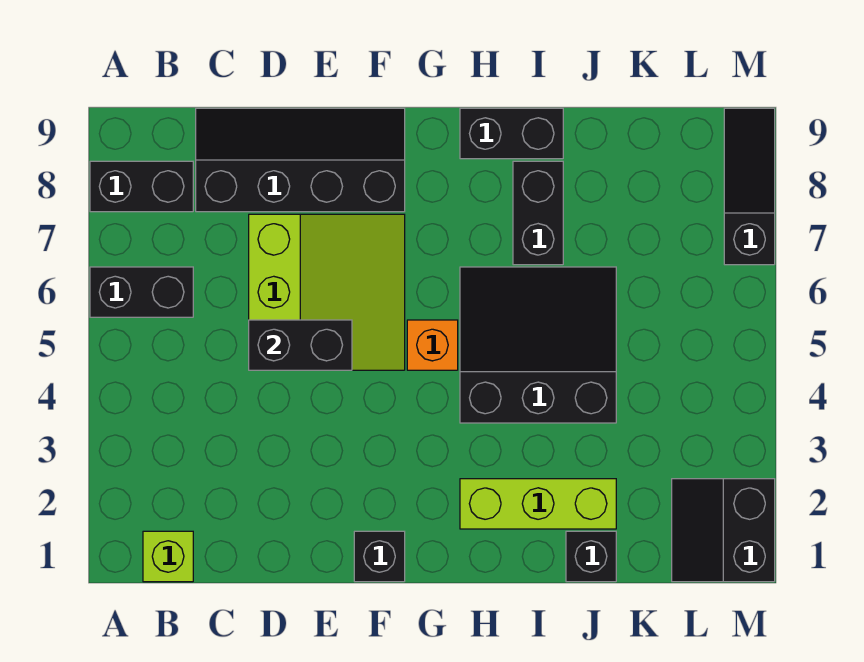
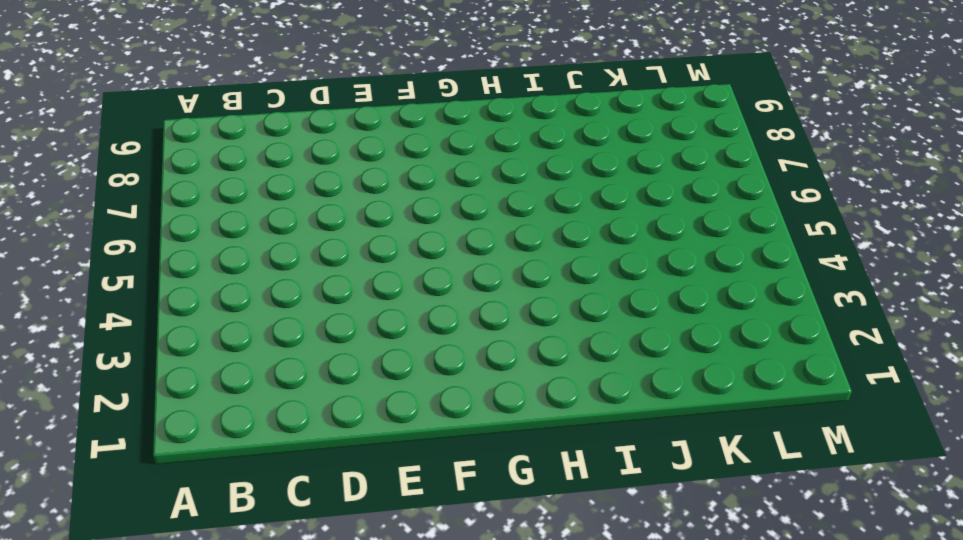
none -> black brick A6:B6 level 1
none -> black brick A8:B8 level 1
none -> lime brick B1 level 1

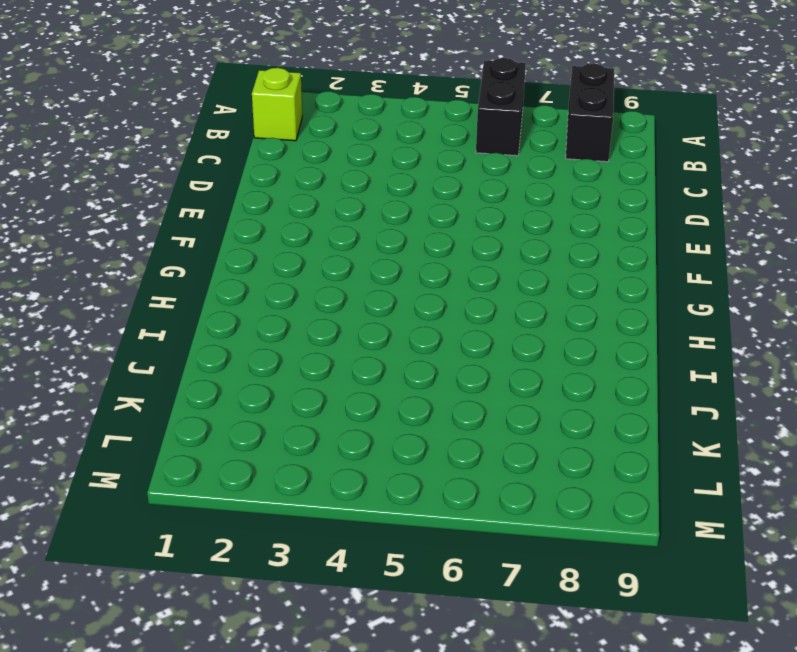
none -> black slope C8:F9 level 1 top 8
none -> lime slope D5:F7 level 1 top D
none -> black brick F1 level 1

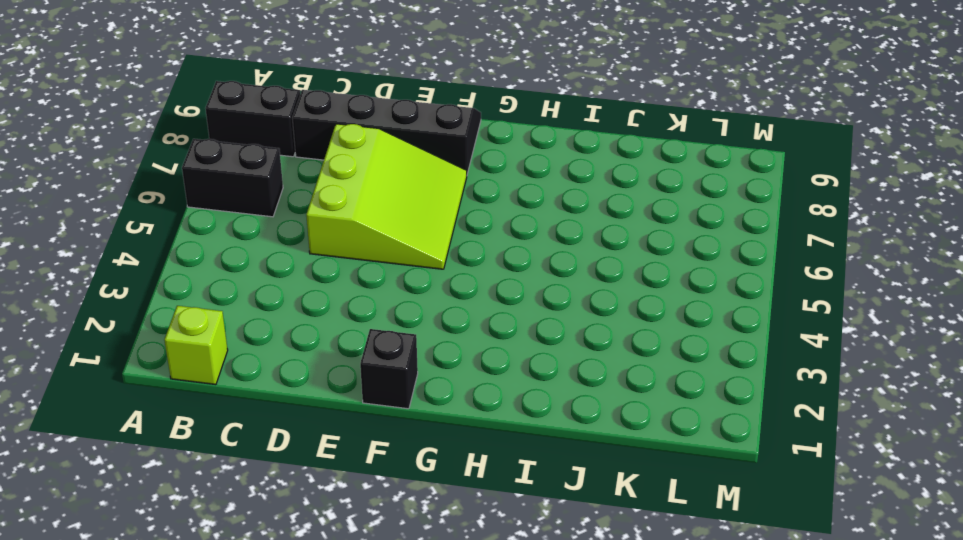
none -> orange brick G5 level 1
none -> lime brick H2:J2 level 1
none -> black slope H4:J6 level 1 top 4

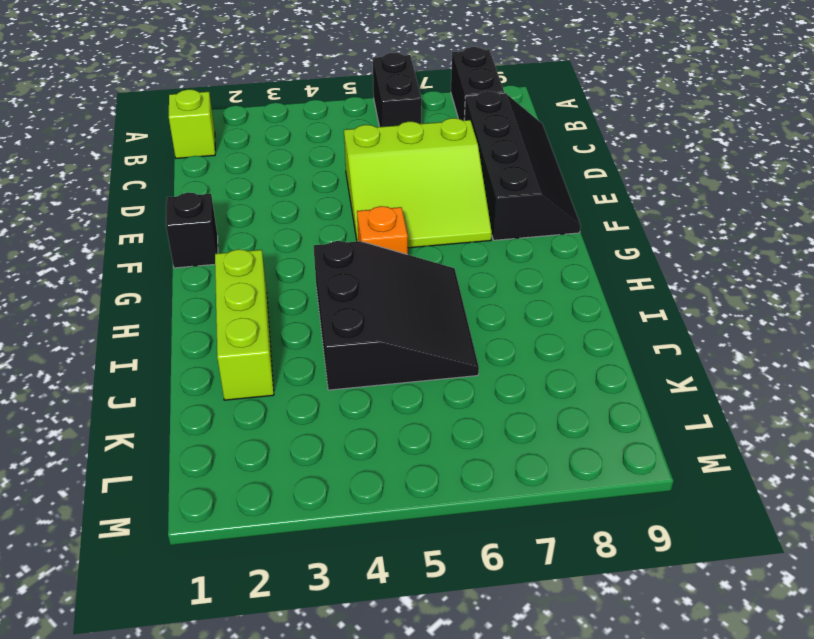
none -> black brick H9:I9 level 1
none -> black brick I7:I8 level 1
none -> black brick J1 level 1

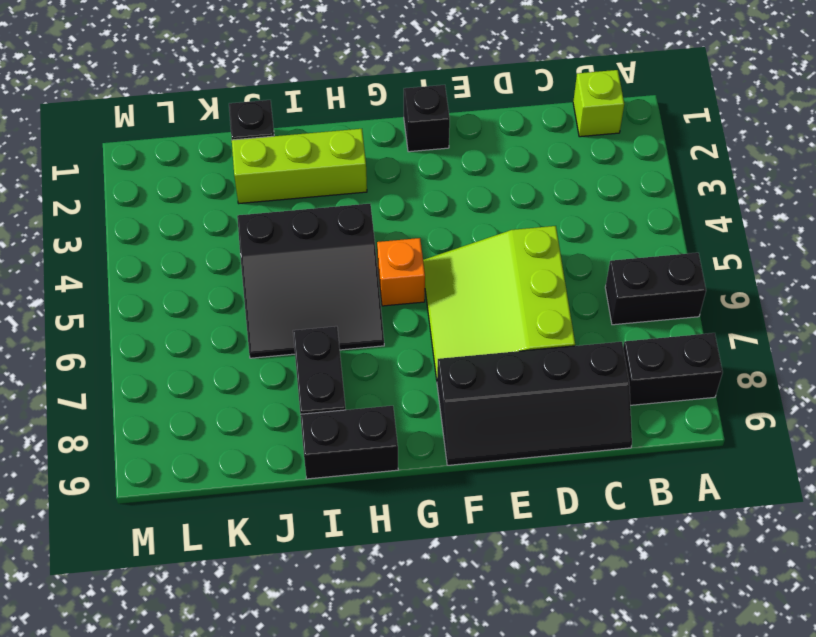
none -> black slope L1:M2 level 1 top M
none -> black slope M7:M9 level 1 top 7
none -> black brick D5:E5 level 2

